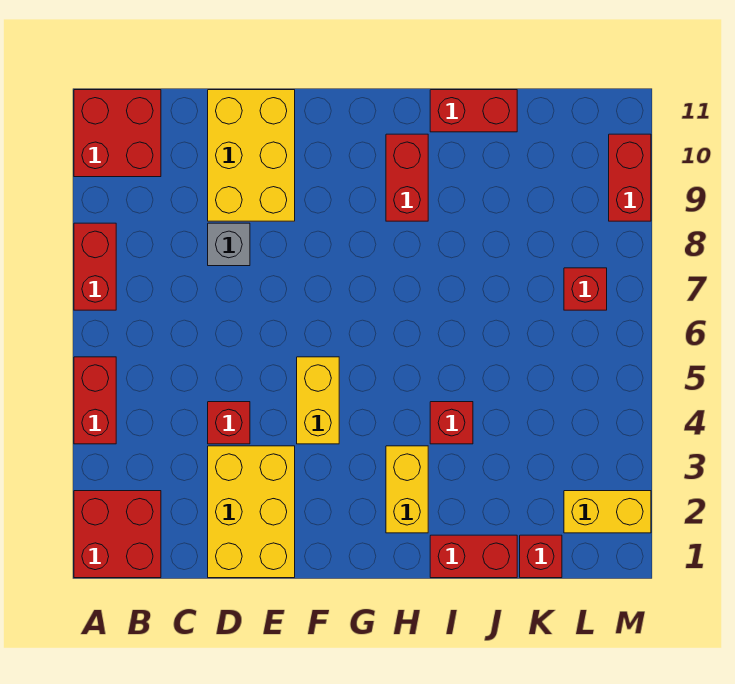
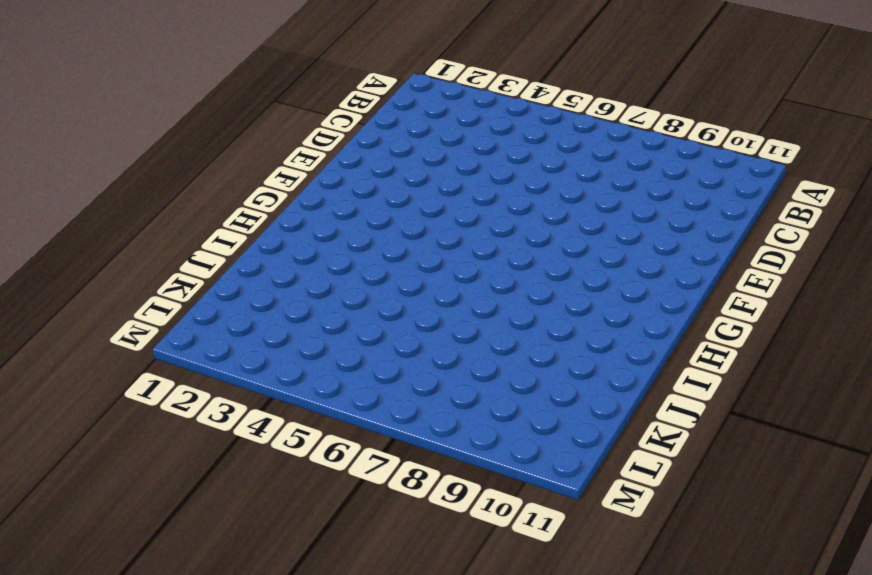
none -> red brick A1:B2 level 1
none -> red brick A4:A5 level 1
none -> red brick A7:A8 level 1

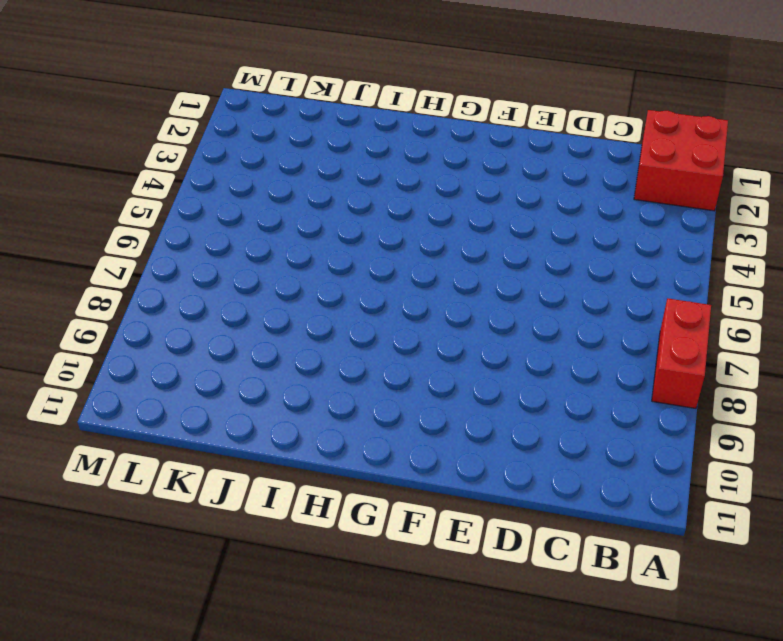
none -> red brick A4:A5 level 1
none -> red brick A10:B11 level 1
none -> yellow brick D1:E3 level 1

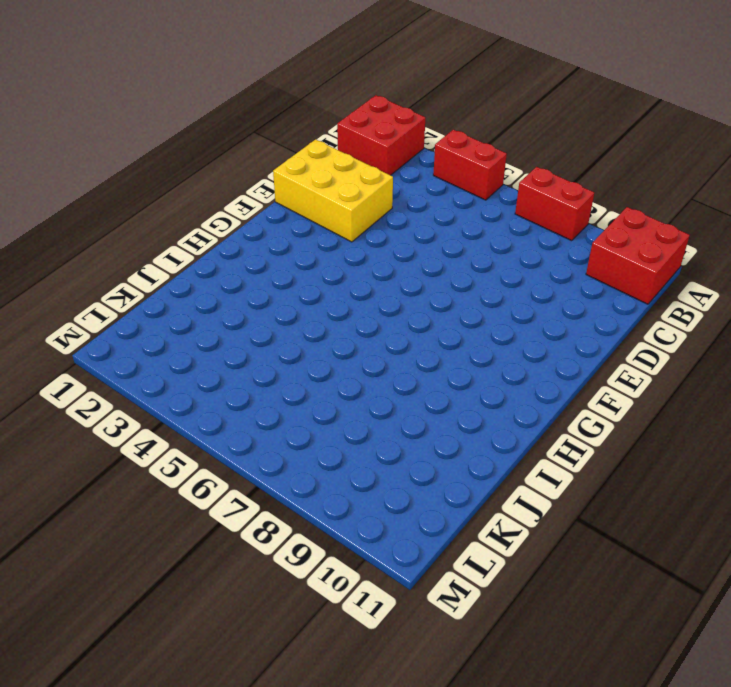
none -> red brick D4 level 1
none -> grey brick D8 level 1
none -> yellow brick D9:E11 level 1

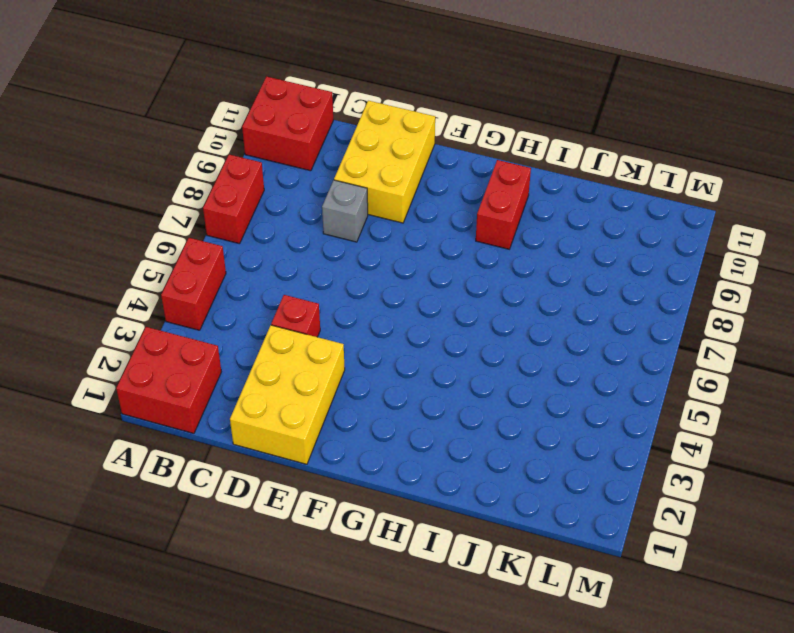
none -> yellow brick F4:F5 level 1
none -> yellow brick H2:H3 level 1
none -> red brick I1:J1 level 1

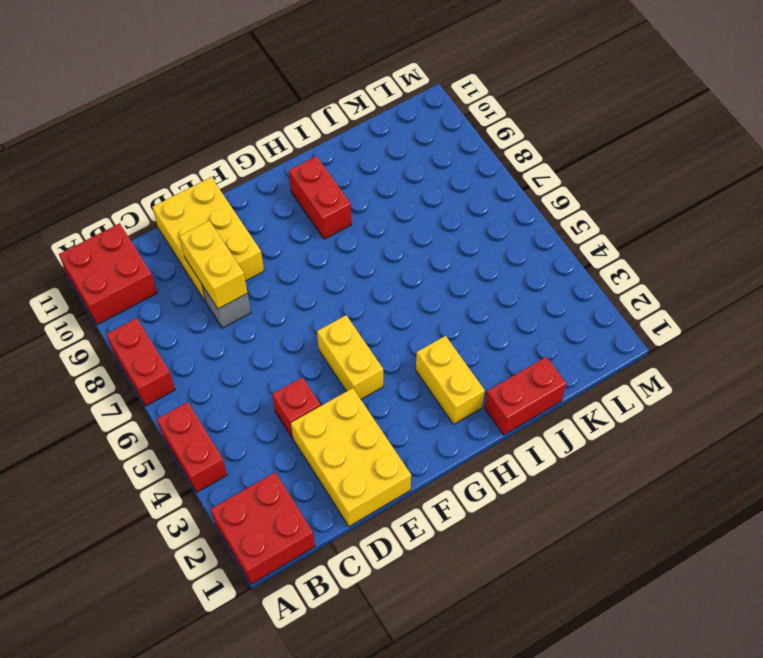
yellow brick D8:D9 level 2 -> yellow brick L2:M2 level 1
none -> red brick I4 level 1
none -> red brick I11:J11 level 1
none -> red brick K1 level 1

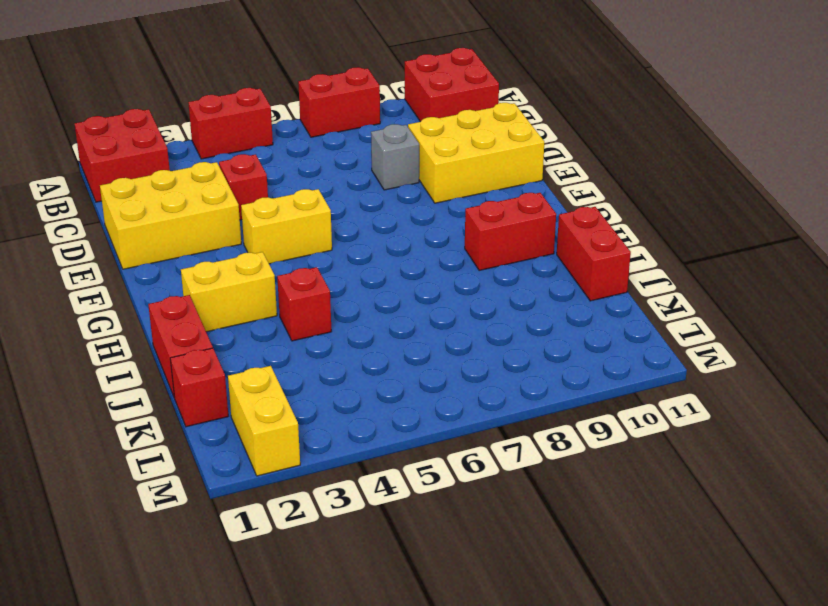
none -> red brick L7 level 1
none -> red brick M9:M10 level 1

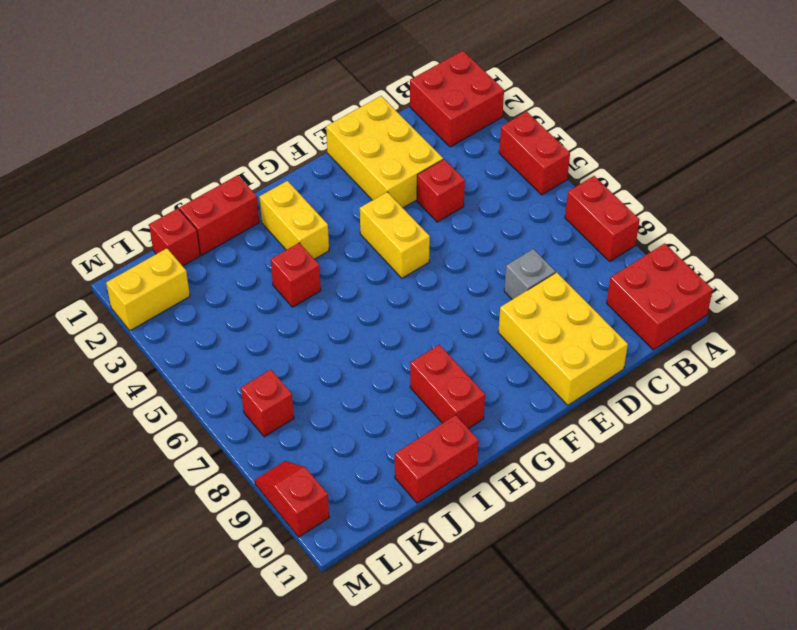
red slope M9:M10 level 1 top 10 -> red brick M9:M10 level 1

